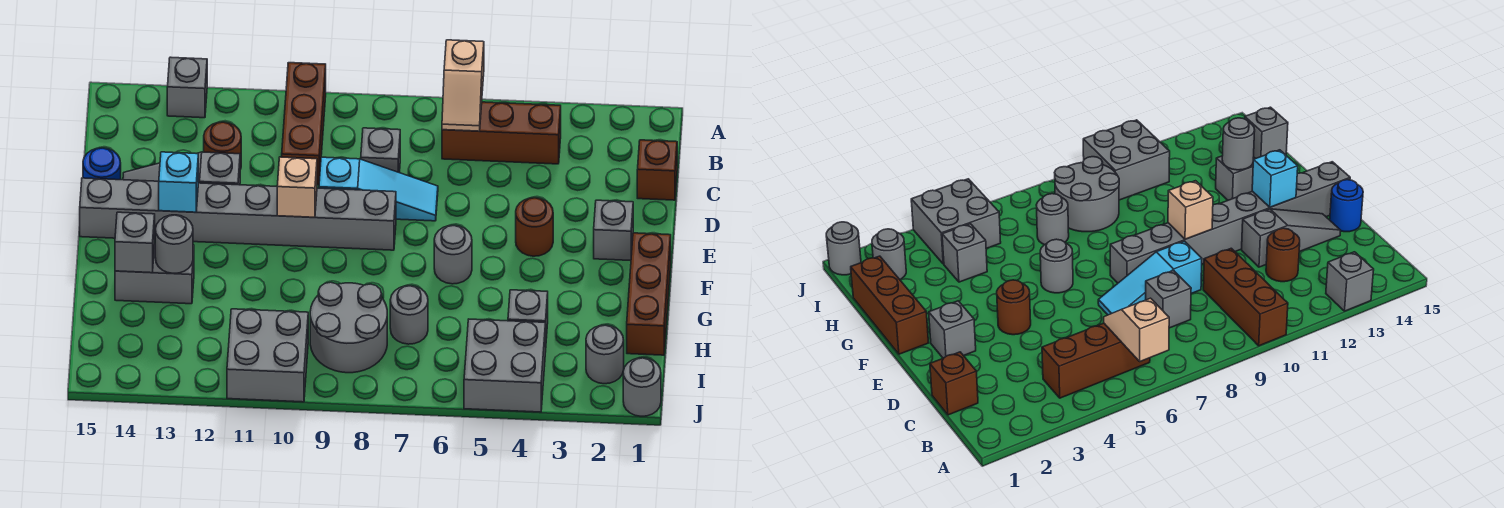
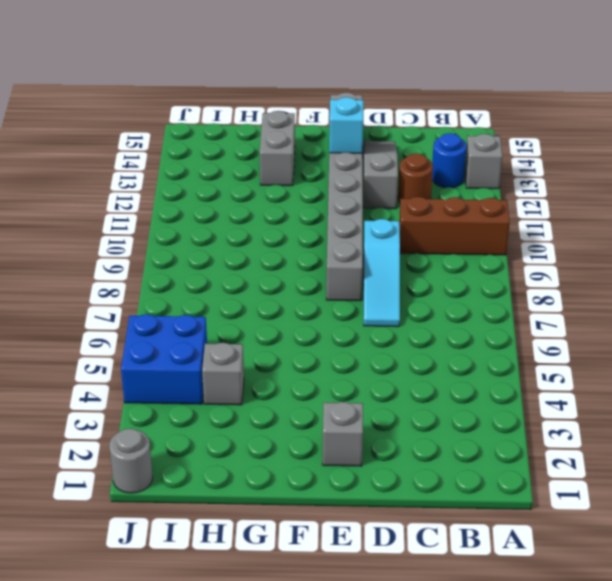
blue round brick B13 level 1 -> blue round brick D15 level 1
blue brick I4:J5 level 1 -> grey brick I4:J5 level 1
none -> brown brick B4:B6 level 1
none -> brown brick C1 level 1
none -> grey brick C8 level 1

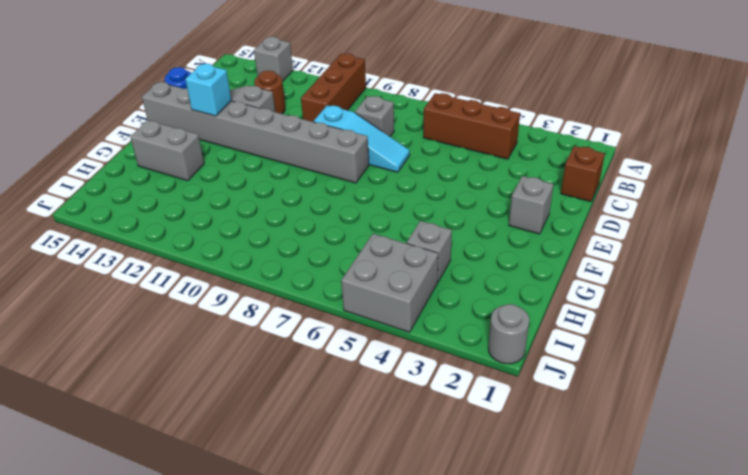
none -> brown round brick E4 level 1
none -> brown brick F1:H1 level 1
none -> grey round brick F6 level 1

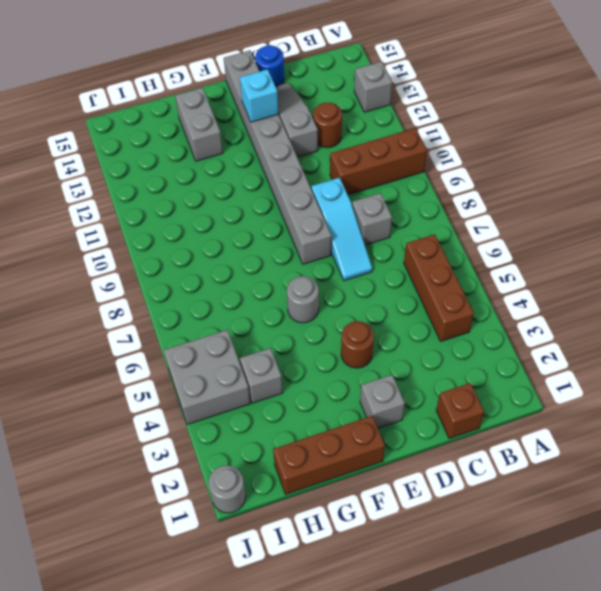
none -> grey round brick H7 level 1
none -> grey round brick H8:I9 level 1
none -> grey round brick I2 level 1

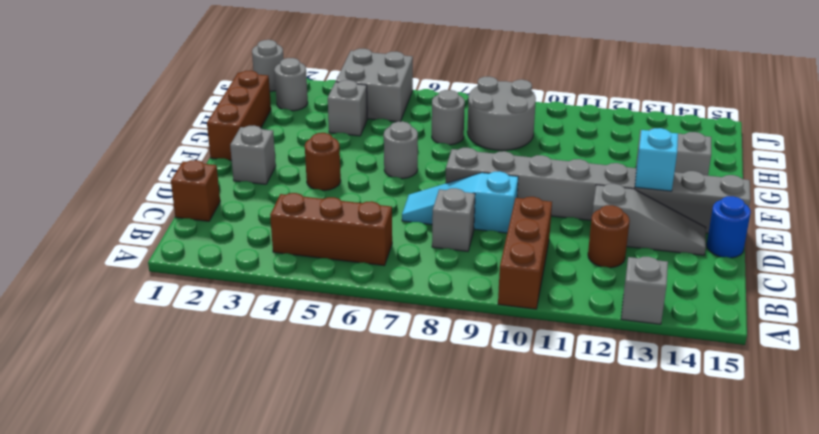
none -> grey brick I10:J11 level 1
none -> tan slope A6:B6 level 2 top A
none -> tan brick E10 level 2

